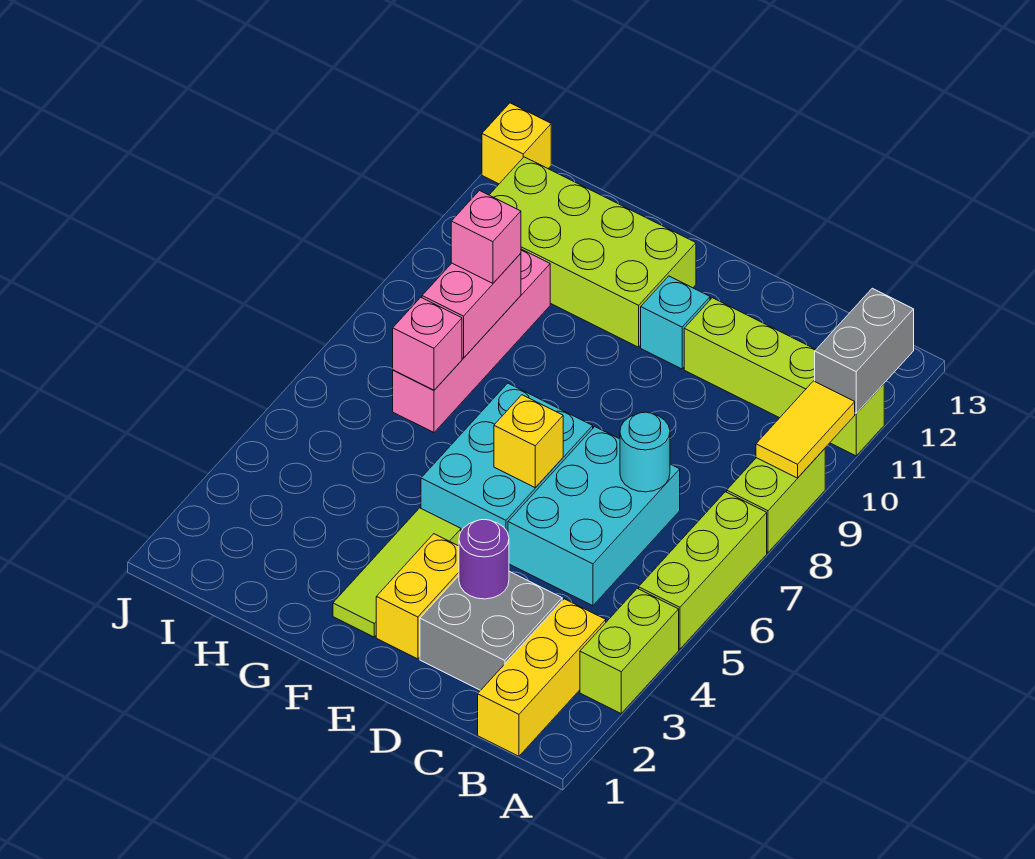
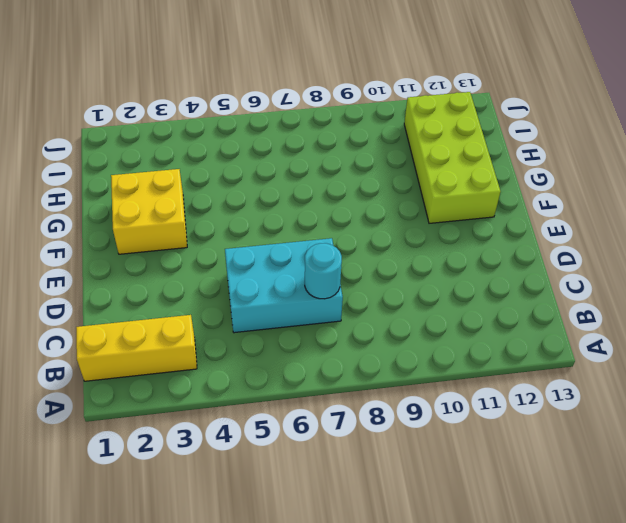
yellow brick F2:G3 level 1 -> lime tile F2:F4 level 1
none -> lime brick A3:A4 level 1
none -> lime brick A5:A7 level 1
none -> lime brick A8:A9 level 1

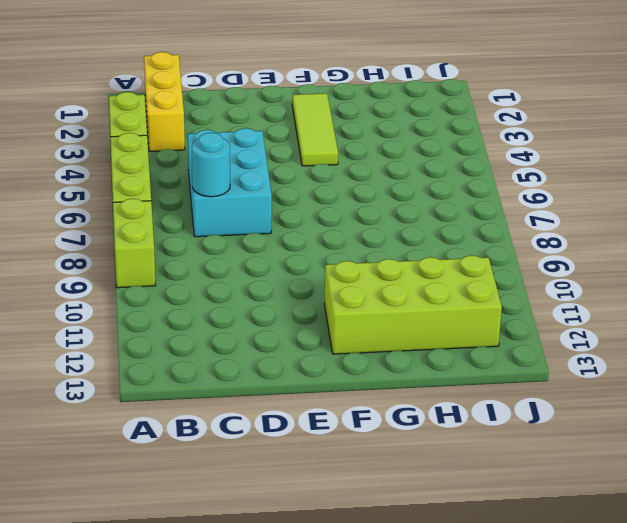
none -> lime brick A11:D11 level 1
none -> grey brick C2:D3 level 1
none -> yellow brick E2:E3 level 1

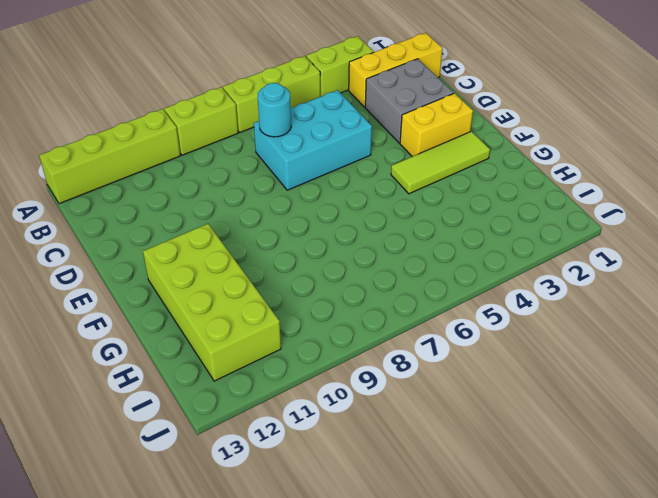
lime brick A10:A13 level 1 -> lime brick A11:D11 level 1
none -> cyan brick E5:F7 level 1
none -> cyan brick E11 level 1
none -> pink brick H7:H10 level 1

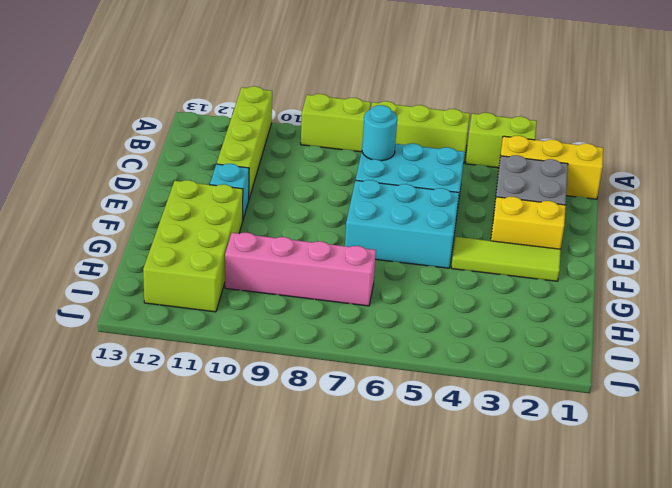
none -> yellow brick J13 level 1
none -> yellow tile A9:A10 level 2
none -> grey brick A11:A12 level 2

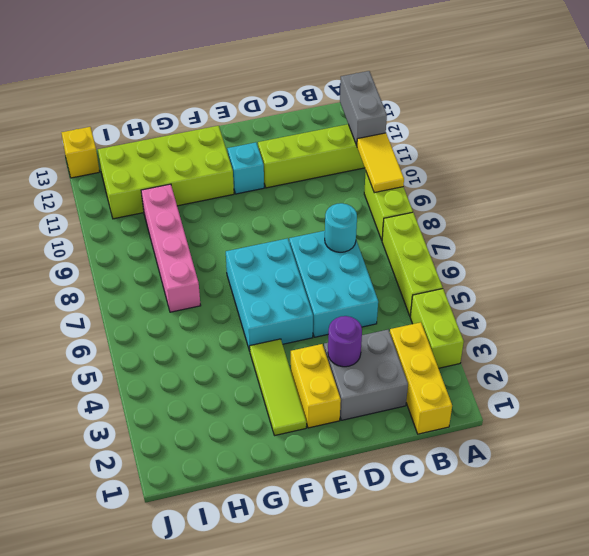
none -> yellow brick E6 level 2
none -> pink brick H7 level 2
none -> pink brick H8:H9 level 2

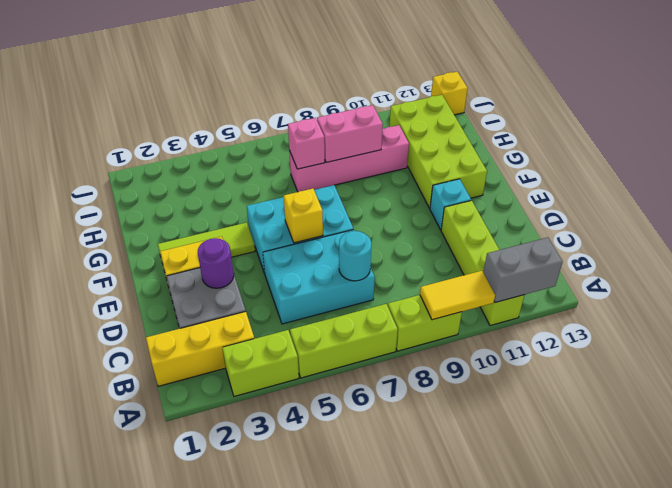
none -> pink brick H9 level 3

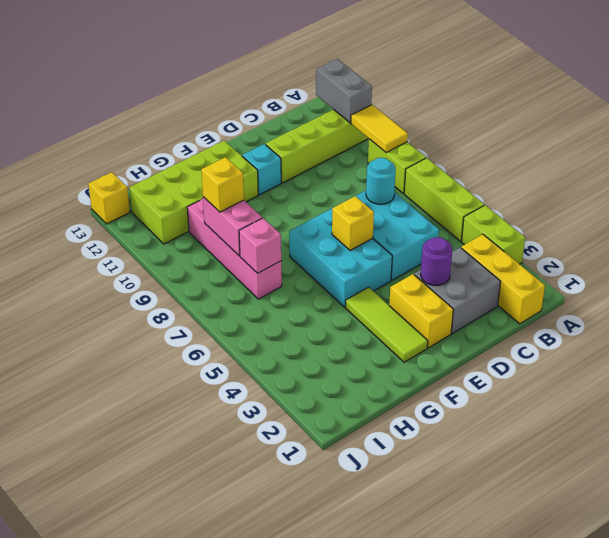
yellow brick H9 level 3 -> pink brick H9 level 3

